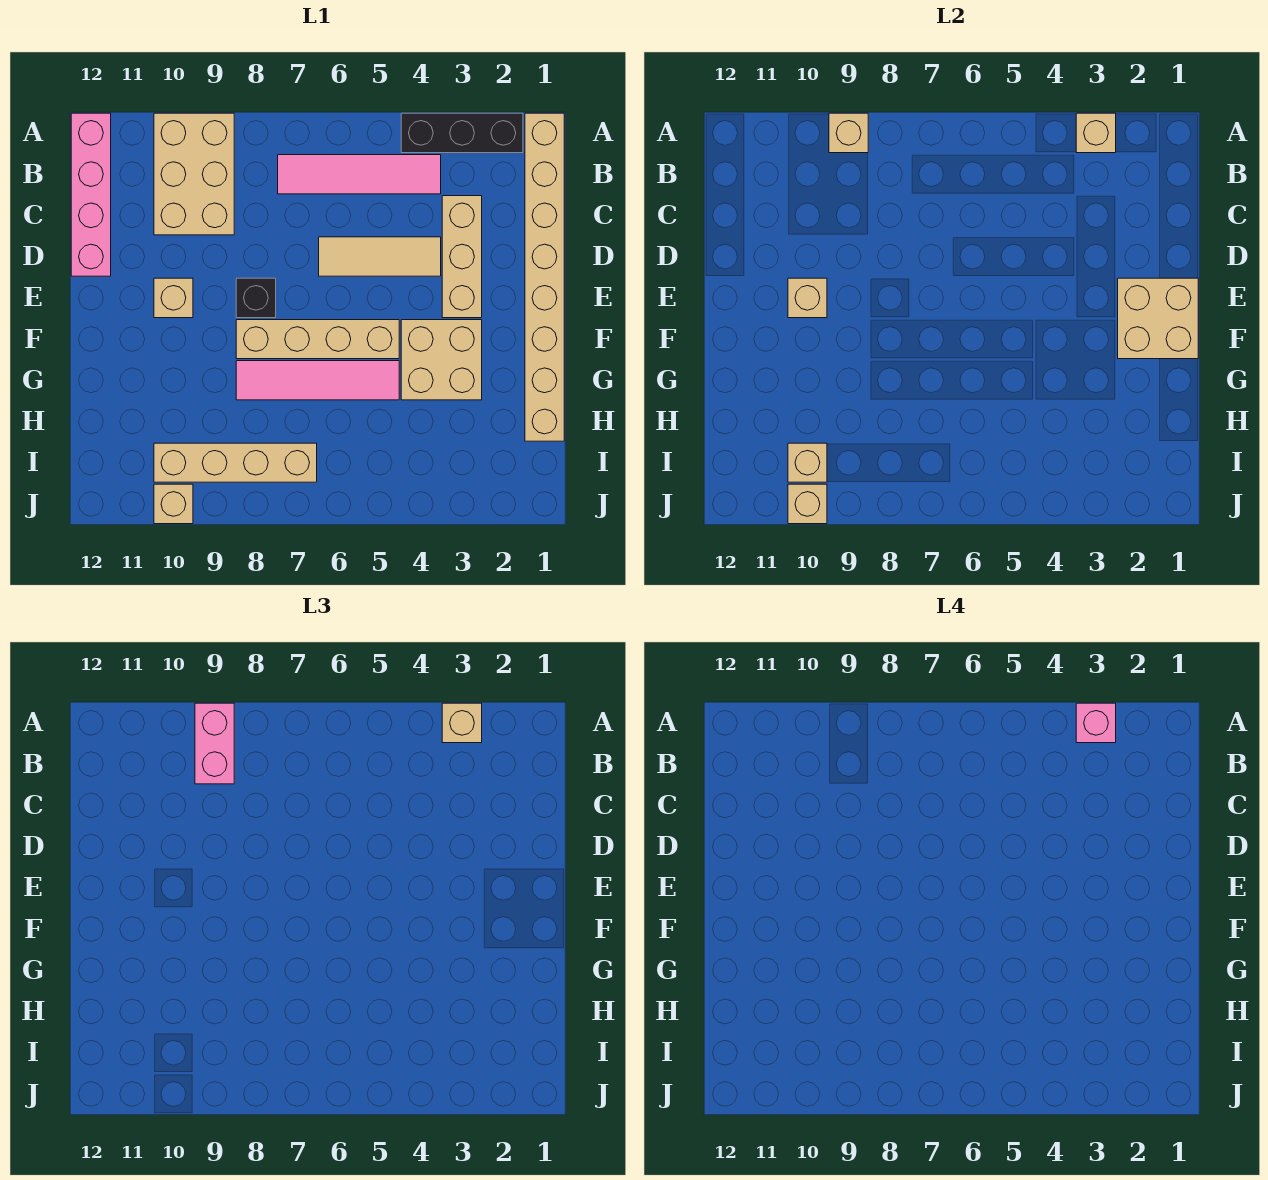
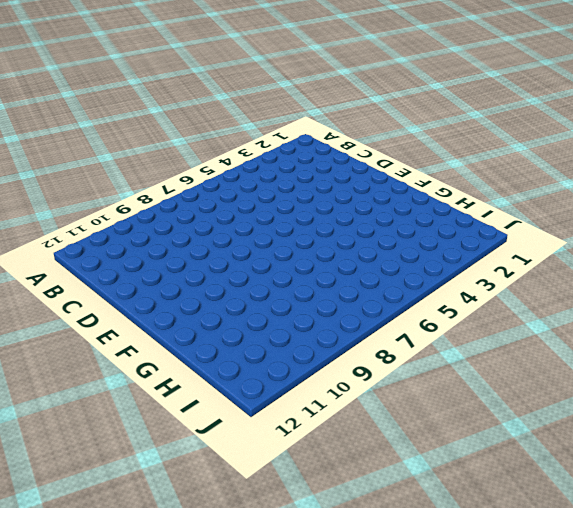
none -> tan brick A1:H1 level 1
none -> black brick A2:A4 level 1
none -> tan brick A9:C10 level 1

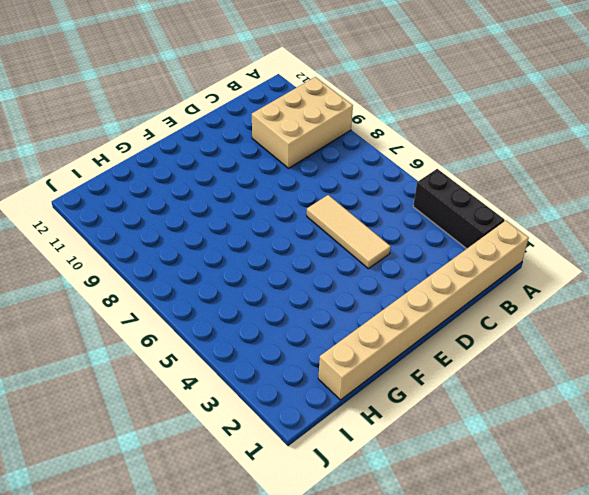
none -> pink brick A12:D12 level 1
none -> pink tile B4:B7 level 1
none -> tan brick C3:E3 level 1

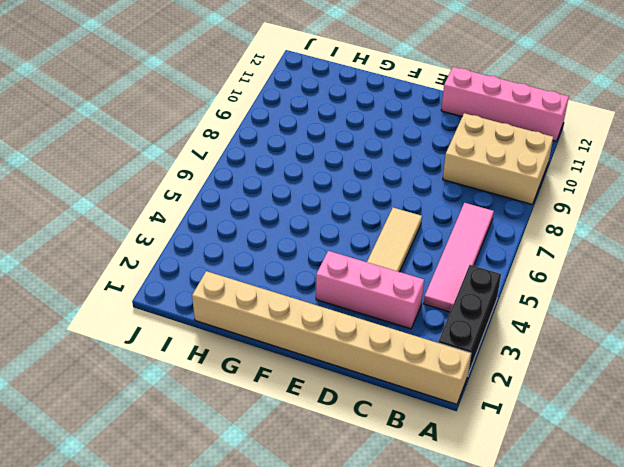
pink brick C3:E3 level 1 -> tan brick C3:E3 level 1
none -> black brick E8 level 1
none -> tan brick E10 level 1
none -> tan brick F3:G4 level 1

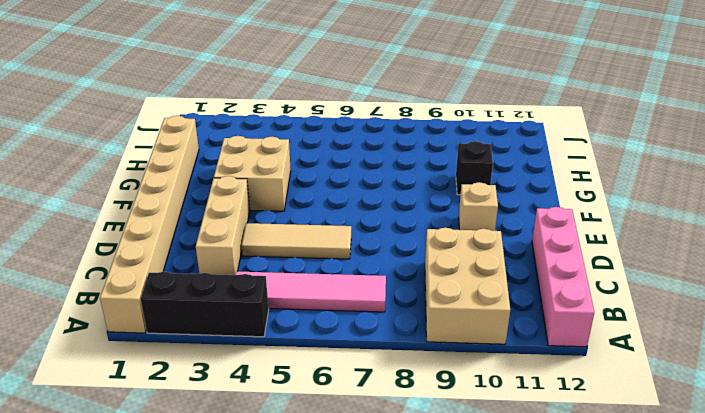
black brick G10 level 1 -> black brick E8 level 1
none -> tan brick F5:F8 level 1
none -> pink tile G5:G8 level 1
none -> tan brick I7:I10 level 1

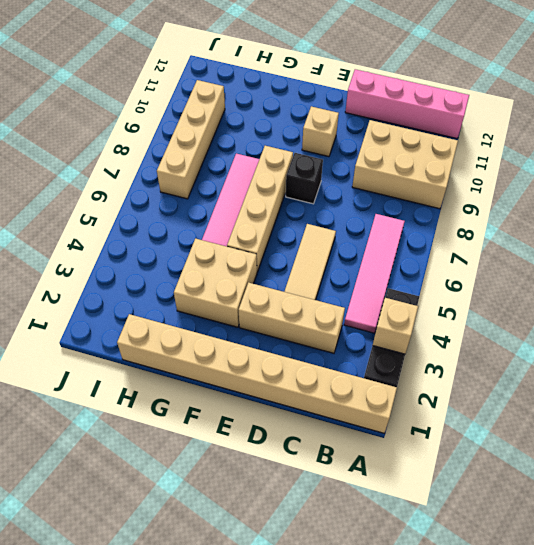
none -> tan brick J10 level 1
none -> tan brick A9 level 2
none -> tan brick E1:F2 level 2

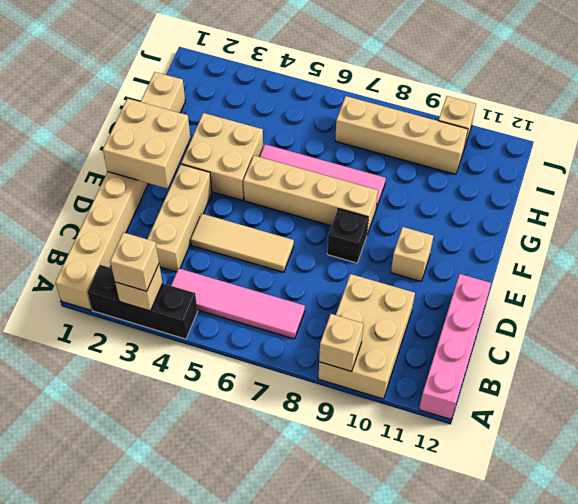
none -> tan brick E10 level 2
none -> tan brick I10 level 2
none -> tan brick J10 level 2

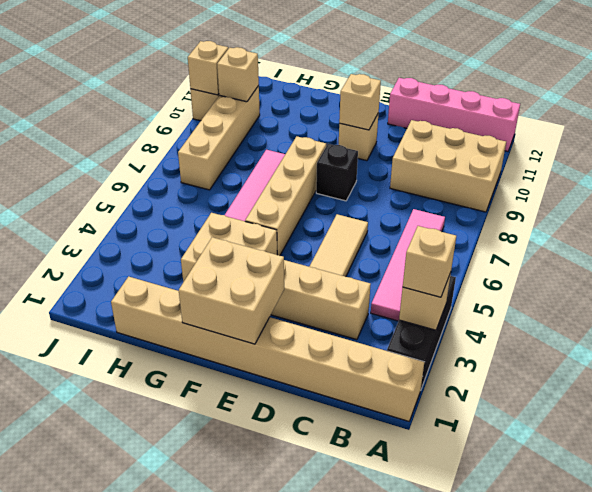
none -> tan brick A9 level 2
none -> pink brick A9:B9 level 3
none -> pink brick A3 level 4

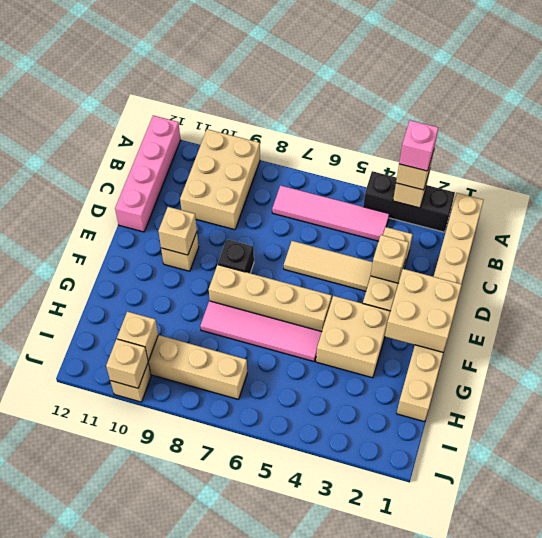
tan brick D3 level 2 -> tan brick A9 level 2
none -> pink brick A9:B9 level 3

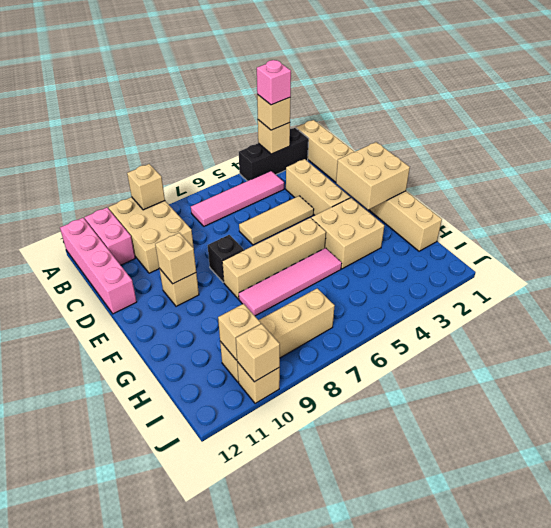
pink brick A11:B11 level 1 -> pink brick A9:B9 level 3

